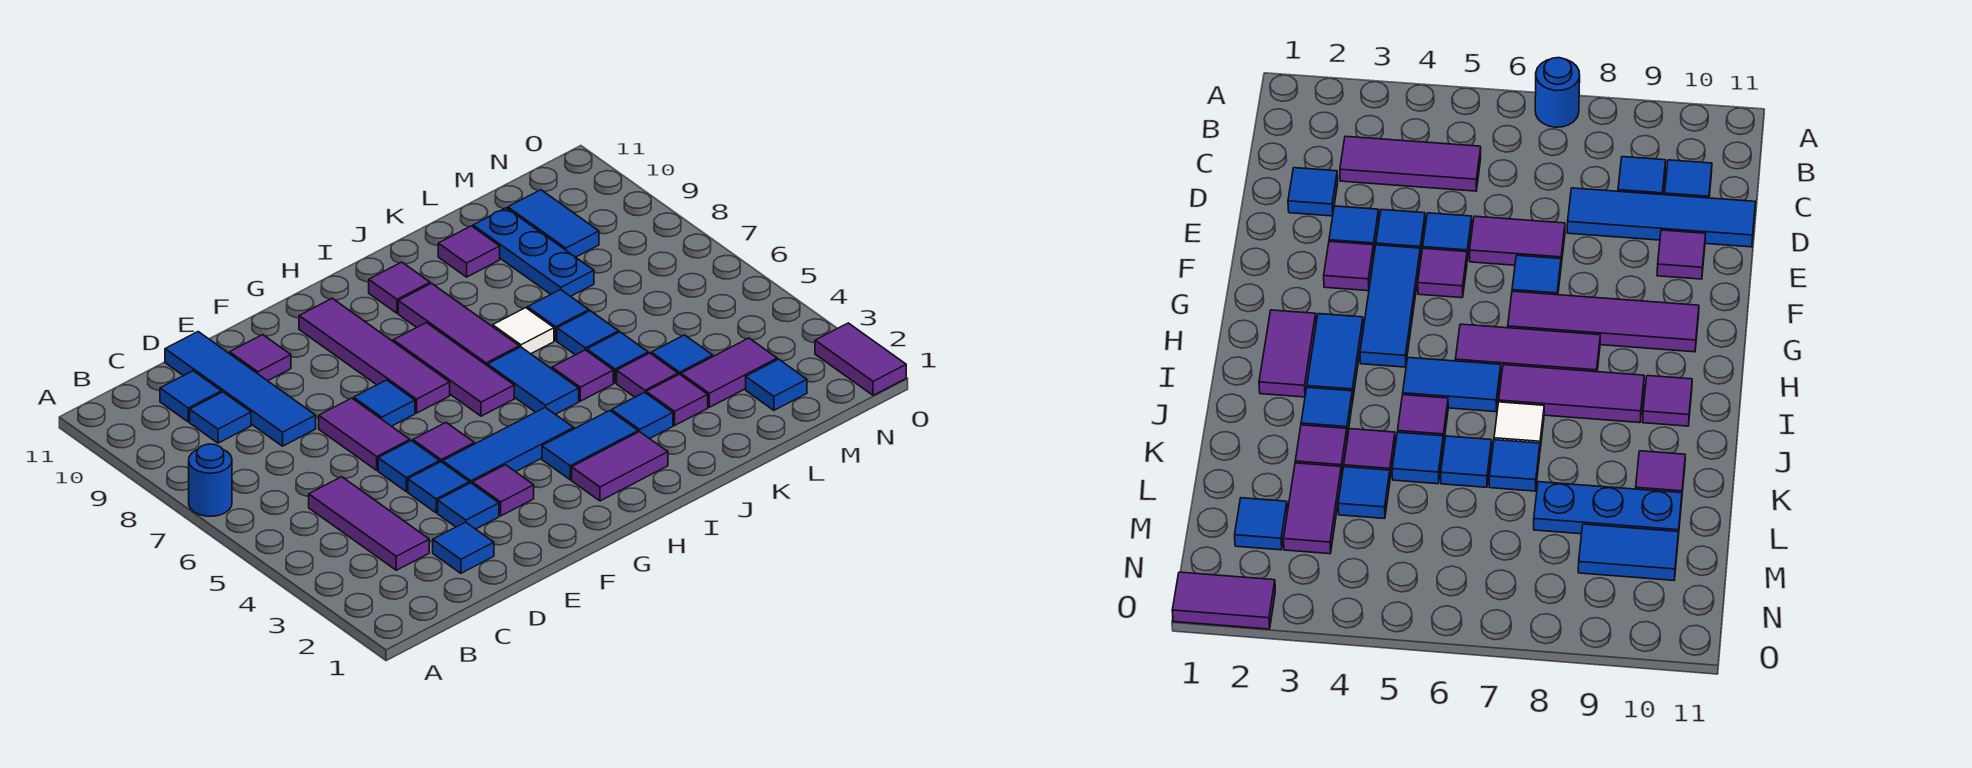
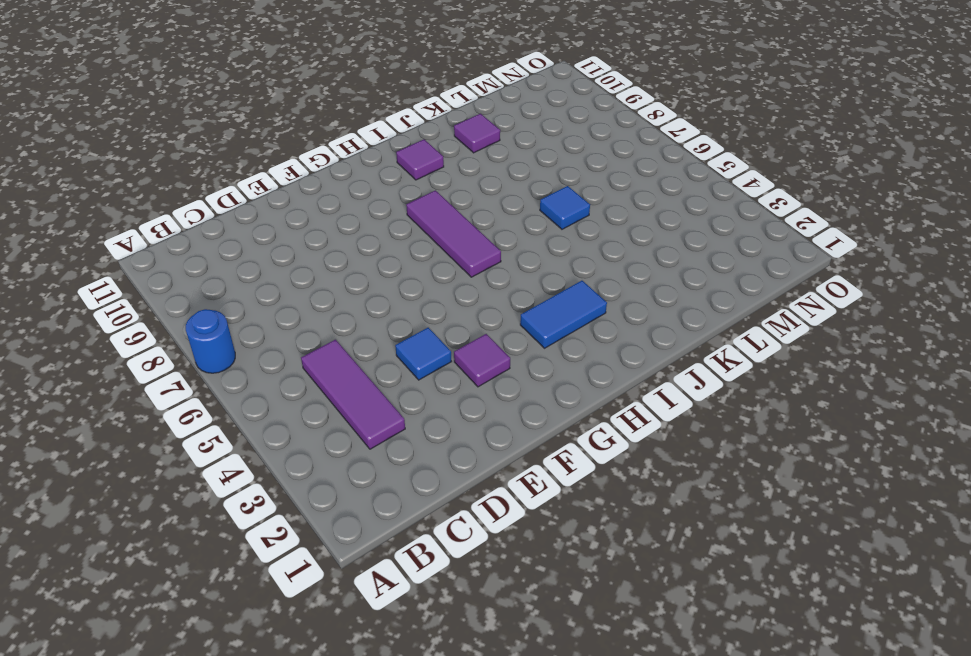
none -> blue tile C9 level 1
none -> blue tile C10 level 1
none -> blue tile D2 level 1
none -> blue tile D8:D11 level 1

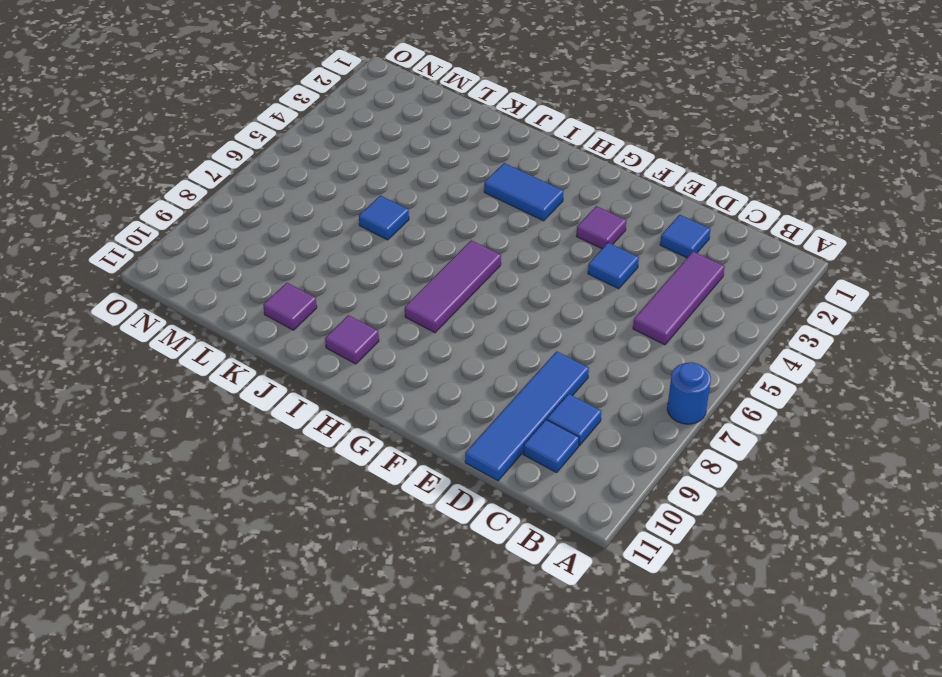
none -> blue tile E3 level 1
none -> blue tile E5 level 1
none -> purple tile E6:E7 level 1
none -> purple tile E10 level 1

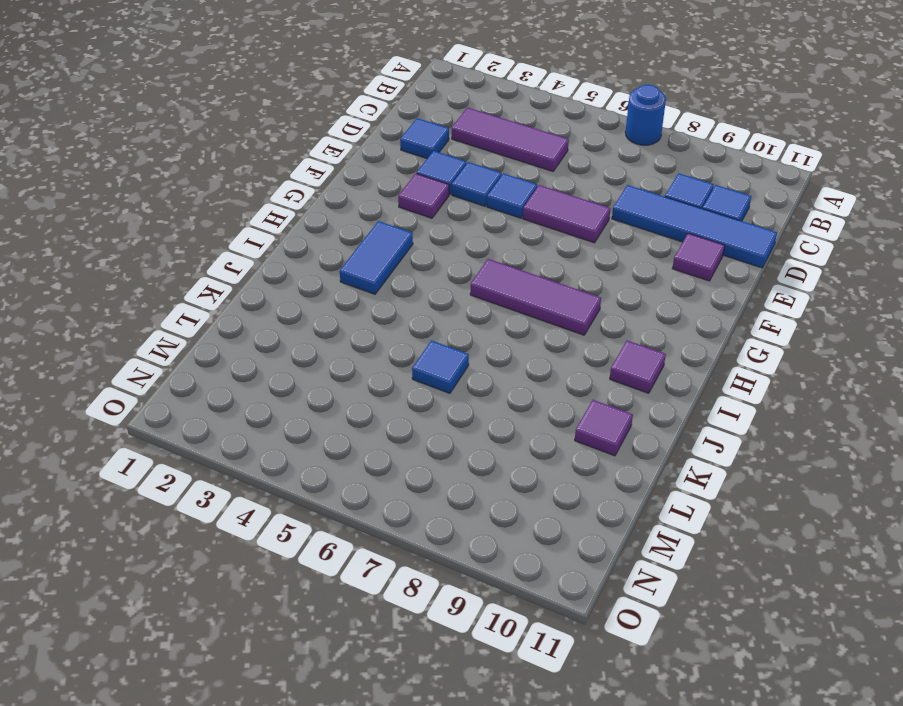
none -> blue tile F4:H4 level 1
none -> purple tile F5 level 1
none -> blue tile F7 level 1
none -> purple tile G7:G10 level 1

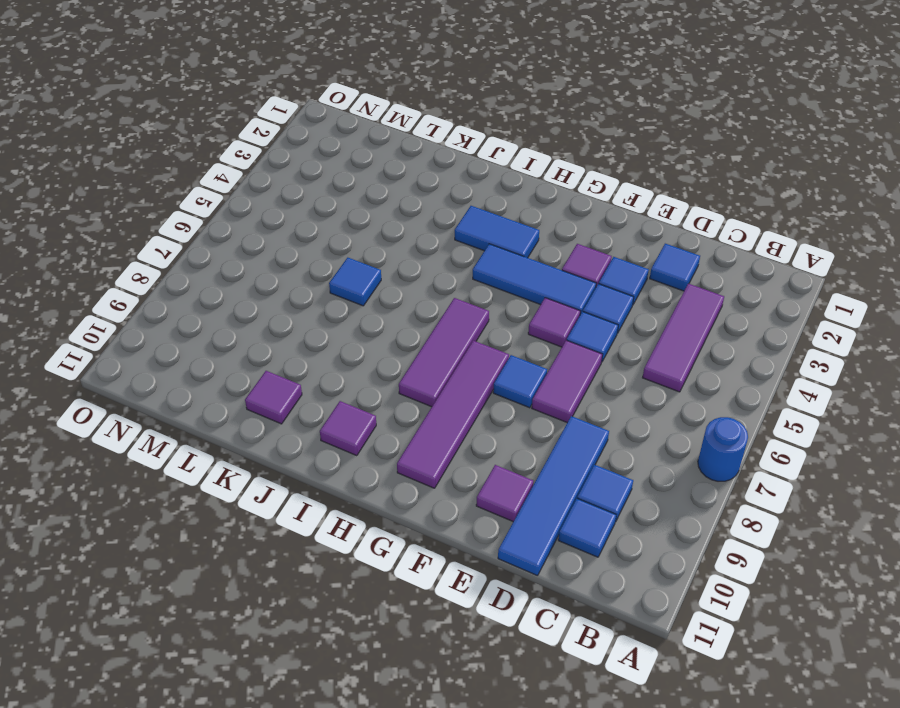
none -> purple tile H2:I2 level 1
none -> blue tile I5:I6 level 1
none -> purple tile I7:I9 level 1
none -> blue tile J3 level 1

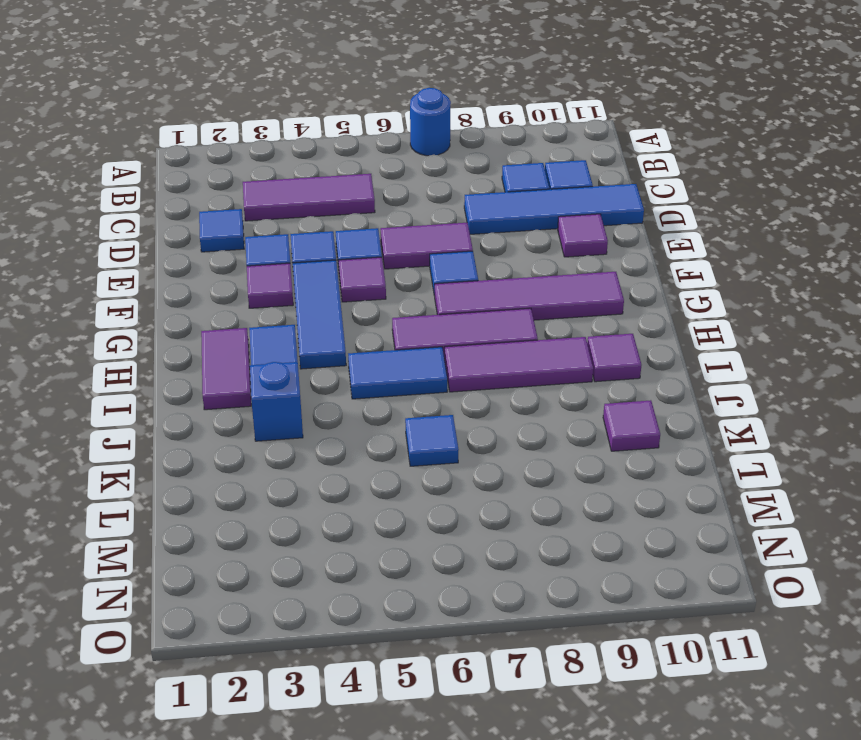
blue brick J3 level 1 -> blue tile J3 level 1
none -> purple tile J5 level 1
none -> white tile J7 level 1
none -> purple tile K3 level 1
none -> purple tile K4 level 1

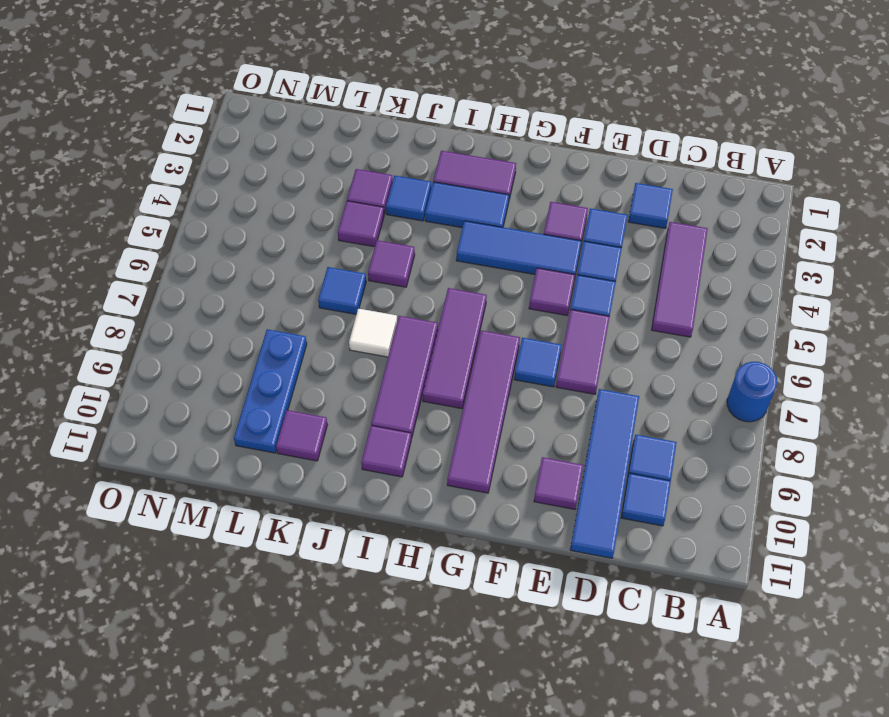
none -> blue tile I5:I6 level 1
none -> blue tile K5 level 1
none -> blue tile K7 level 1
none -> purple tile L3:M3 level 1

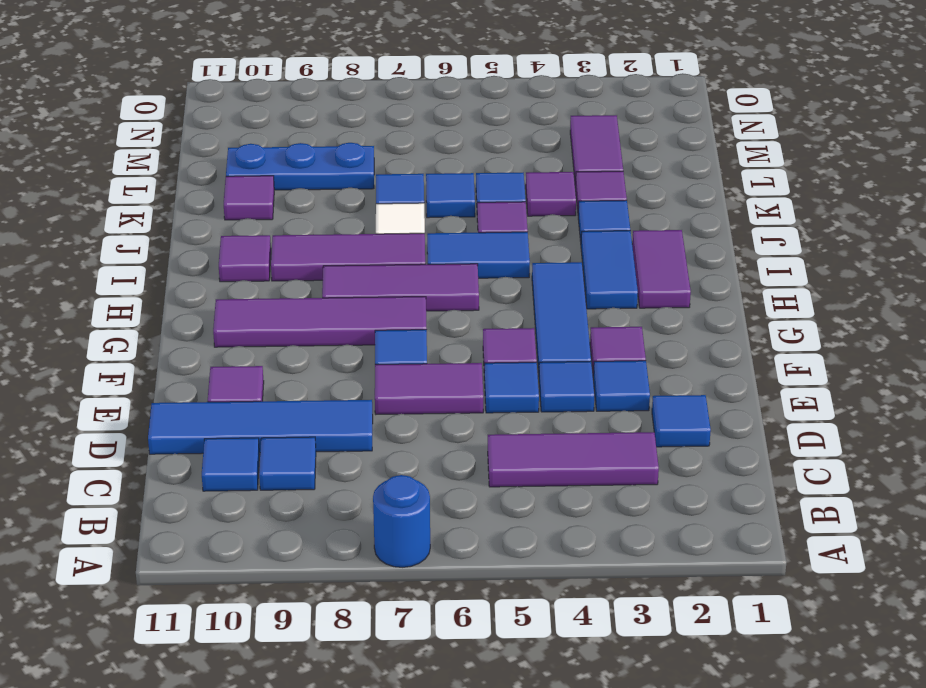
none -> blue tile L4 level 1
none -> blue tile M2 level 1
none -> blue tile M9:M10 level 1
none -> purple tile O1:O2 level 1

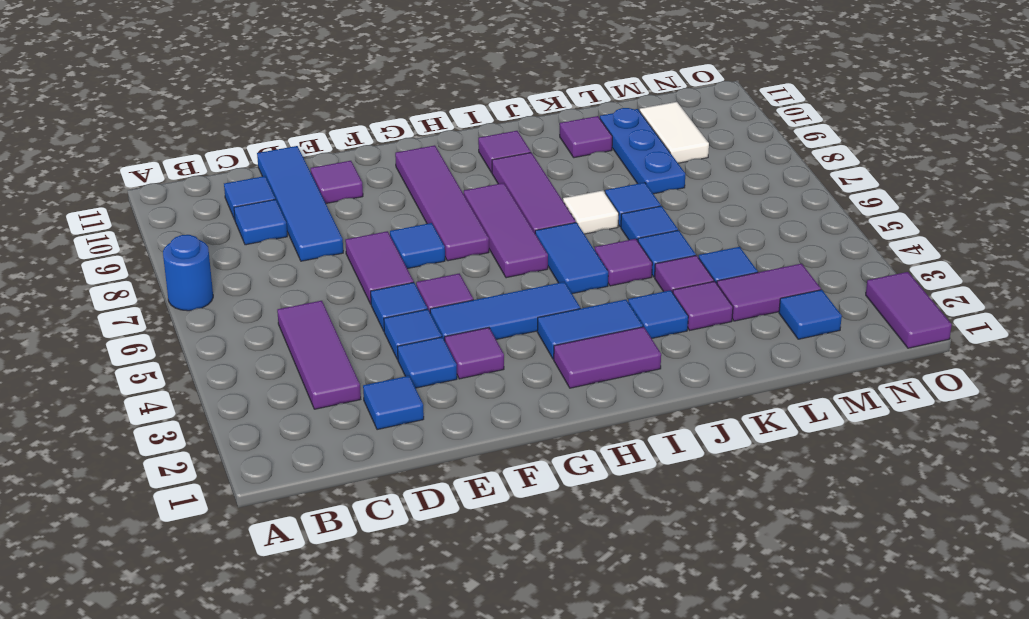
white tile M9:M10 level 1 -> blue tile M9:M10 level 1

